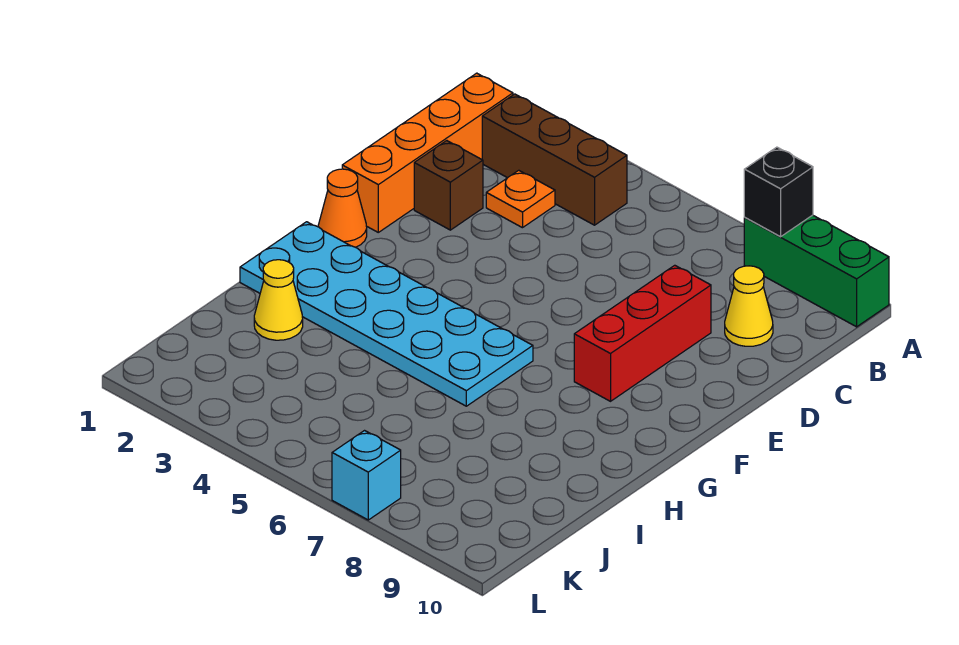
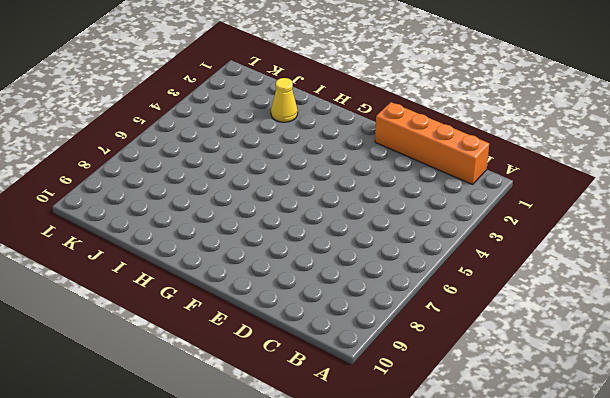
none -> green brick A8:A10 level 1
none -> brown brick B2:B4 level 1
none -> orange plate C3 level 1

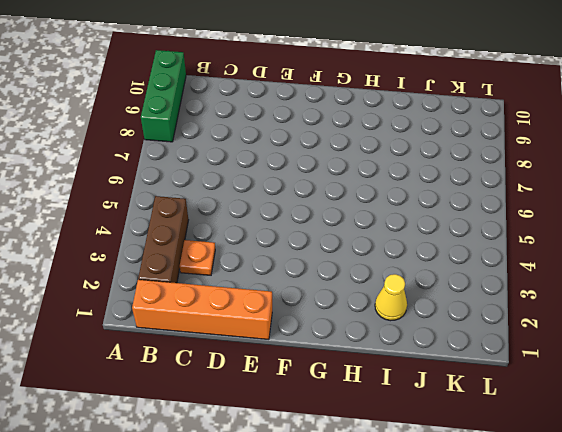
none -> yellow cone C9 level 1
none -> brown brick D2 level 1
none -> red brick D8:F8 level 1

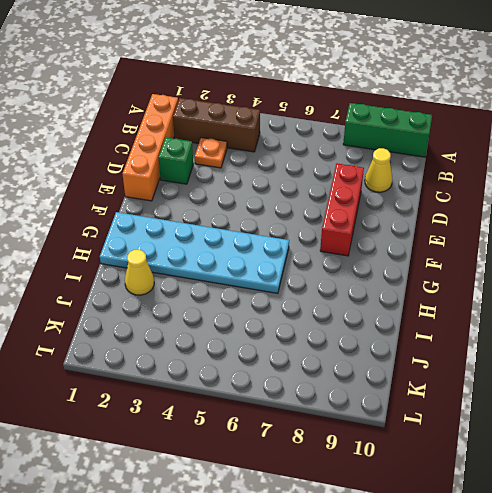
green brick D2 level 1 -> brown brick D2 level 1
none -> orange cone F1 level 1
none -> cyan brick L7 level 1
none -> black brick A8 level 2

